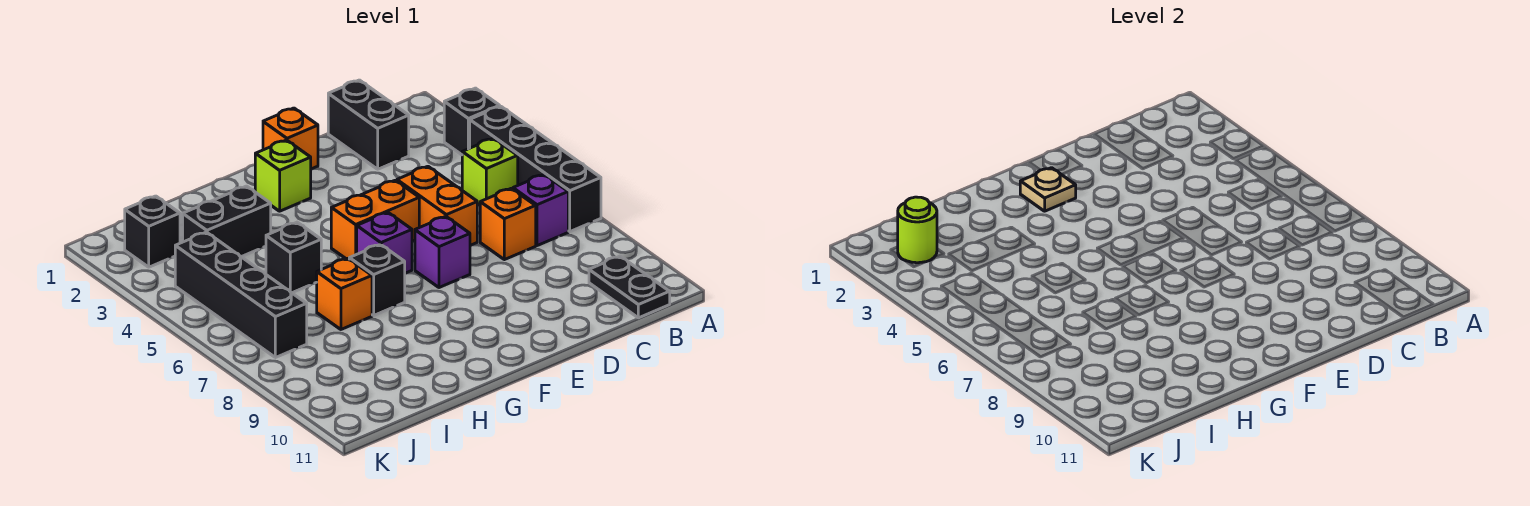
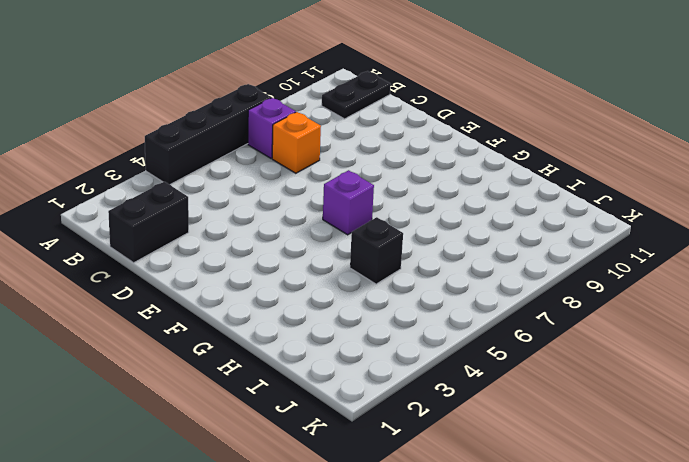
none -> black brick A3 level 1
none -> lime brick B5 level 1
none -> orange brick D5:D6 level 1

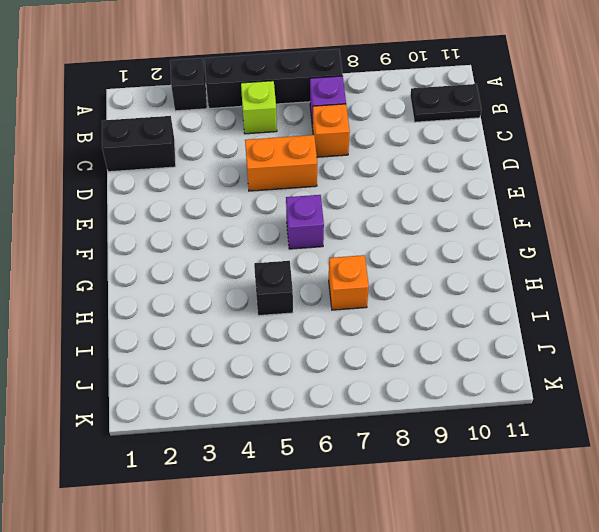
none -> orange brick E1 level 1
none -> orange brick E5:F5 level 1
none -> purple brick E7 level 1

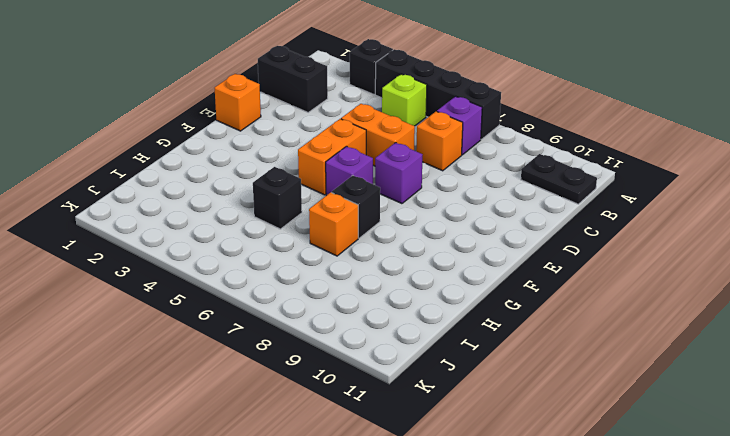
none -> lime brick F2 level 1
none -> black brick H3:I3 level 1
none -> black brick J2 level 1

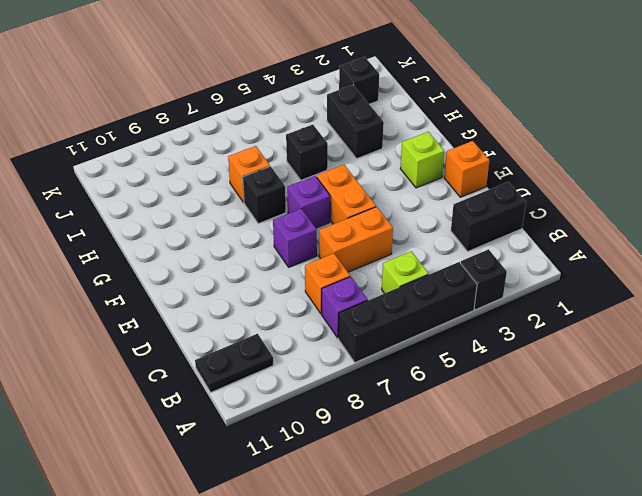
none -> black brick J4:J7 level 1
none -> tan plate F2 level 2
none -> lime round brick J2 level 2

